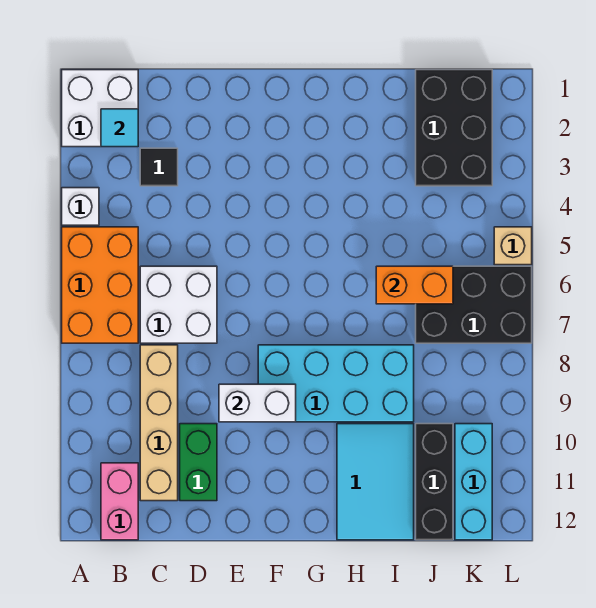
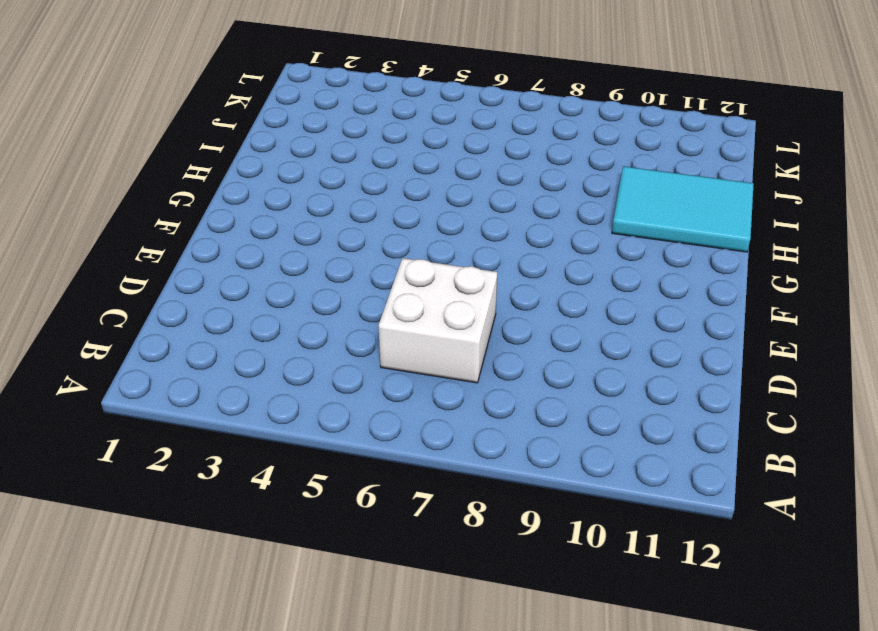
none -> white brick A1:B2 level 1
none -> white brick A4 level 1
none -> orange brick A5:B7 level 1

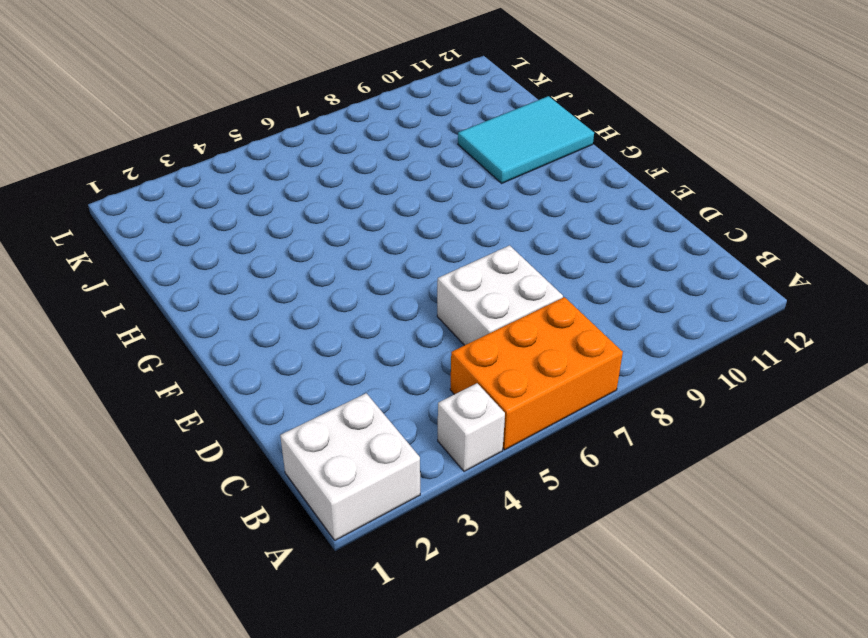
none -> pink brick B11:B12 level 1
none -> black tile C3 level 1
none -> tan brick C8:C11 level 1

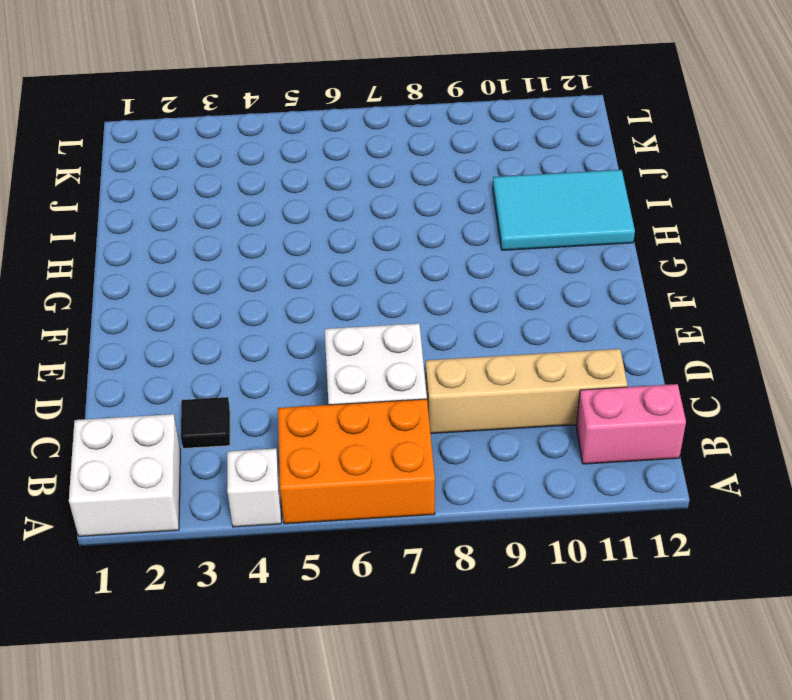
none -> green brick D10:D11 level 1
none -> cyan brick F8:I9 level 1
none -> black brick J1:K3 level 1

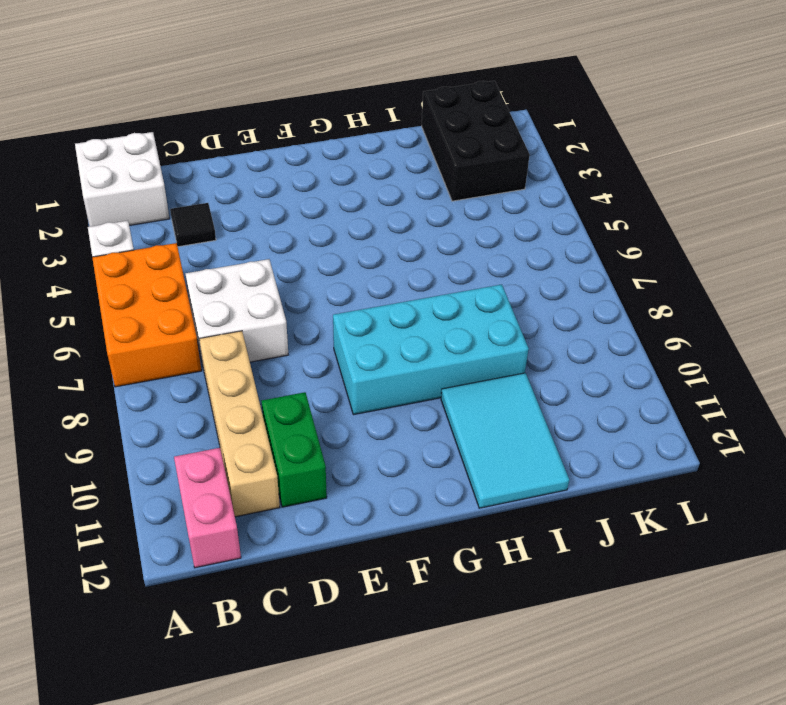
none -> black brick J6:L7 level 1
none -> black brick J10:J12 level 1
none -> cyan brick K10:K12 level 1

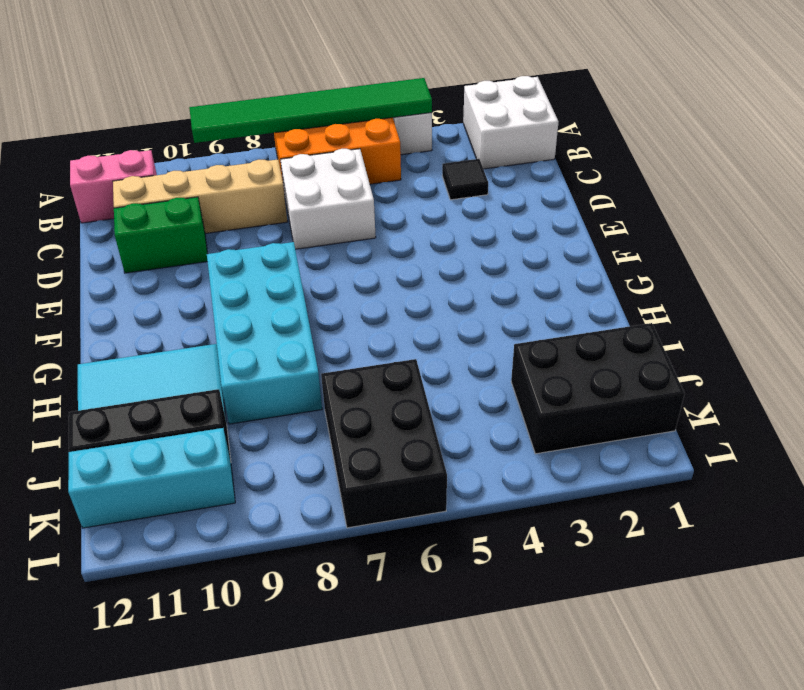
green tile A4:A9 level 2 -> none
none -> tan brick L5 level 1
none -> cyan tile B2 level 2
none -> white brick E9:F9 level 2

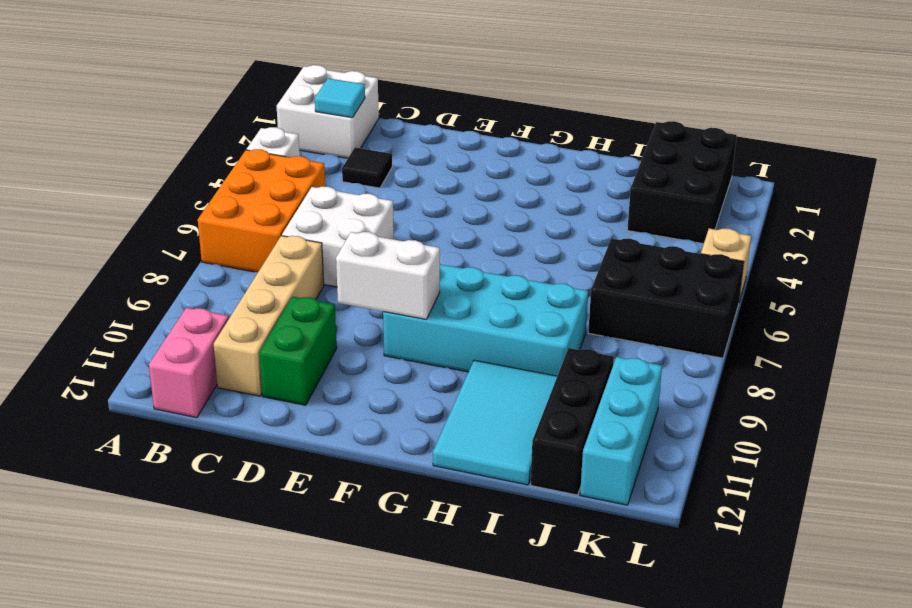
none -> orange brick I6:J6 level 2

